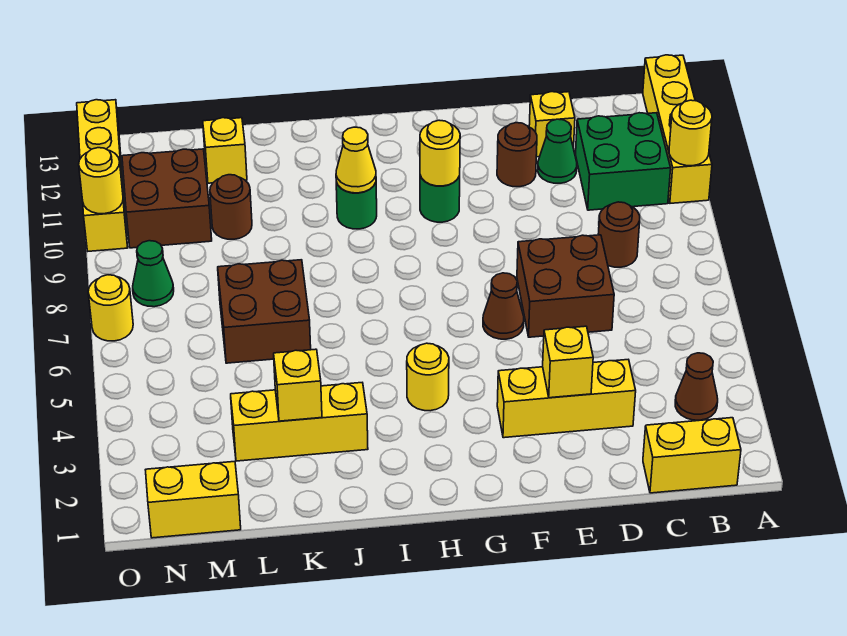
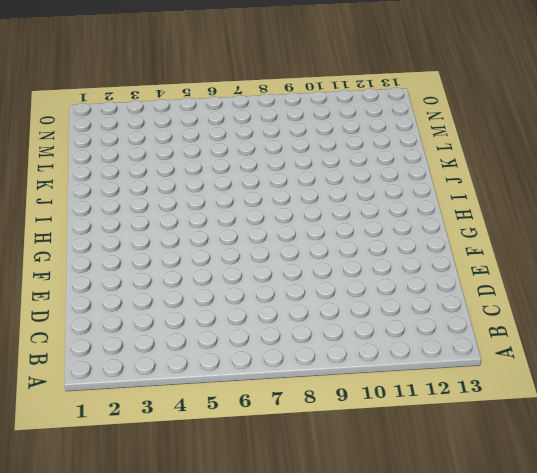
none -> yellow brick A10:A13 level 1
none -> yellow brick B1:C1 level 1
none -> brown cone B3 level 1

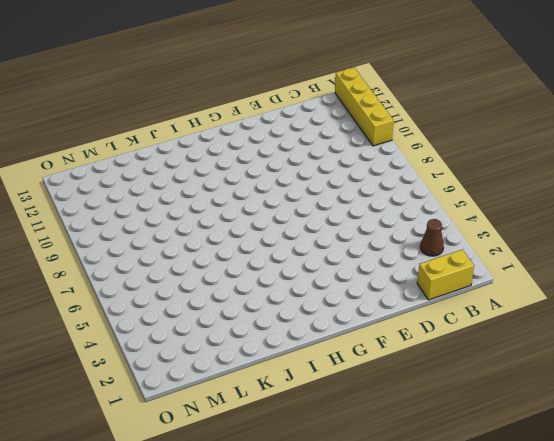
none -> green brick B10:C11 level 1
none -> brown round brick C8 level 1
none -> yellow brick D3:F3 level 1

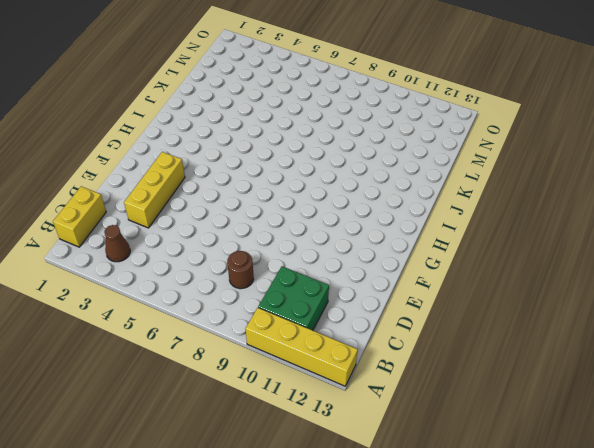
none -> brown brick D6:E7 level 1
none -> green cone D11 level 1
none -> yellow brick D12 level 1

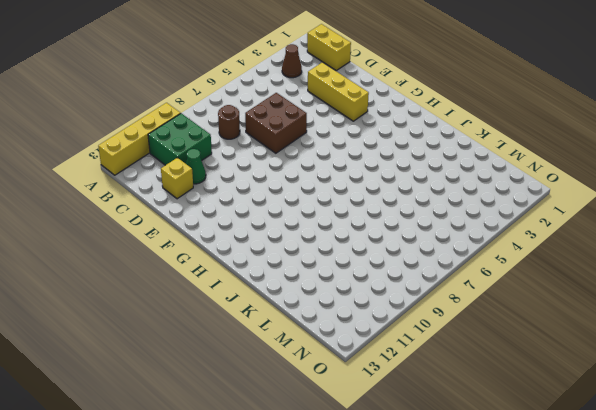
none -> brown round brick E11 level 1
none -> brown cone F6 level 1
none -> green round brick G10 level 1

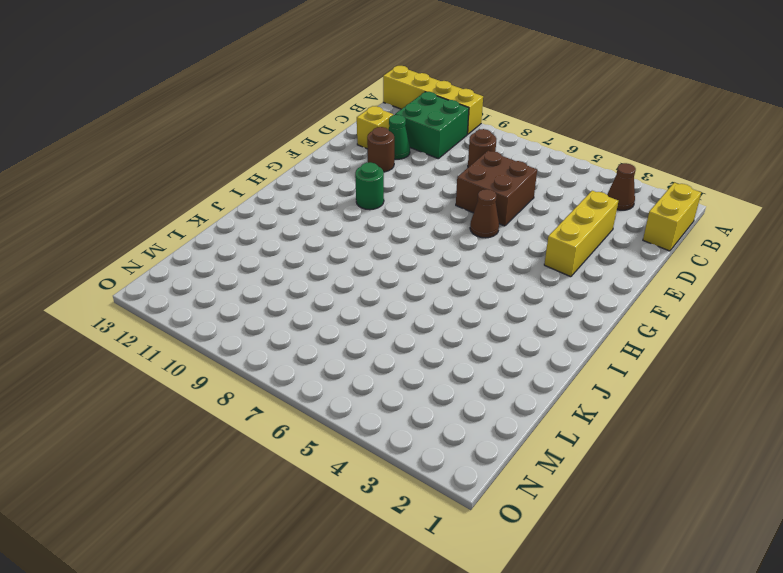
none -> yellow round brick H4 level 1
none -> green round brick I10 level 1
none -> yellow brick J3:L3 level 1

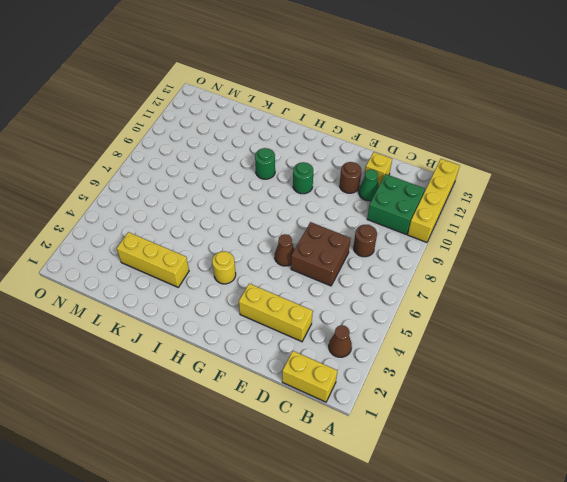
none -> brown brick K6:L7 level 1
none -> brown round brick L10 level 1
none -> yellow brick L12 level 1

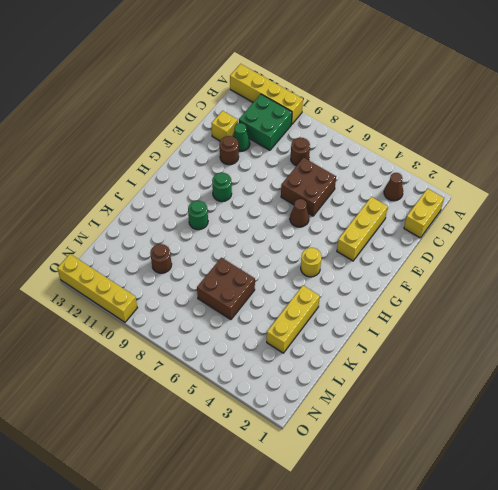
none -> yellow brick L12 level 1
none -> yellow brick M1:N1 level 1
none -> brown brick M10:N11 level 1

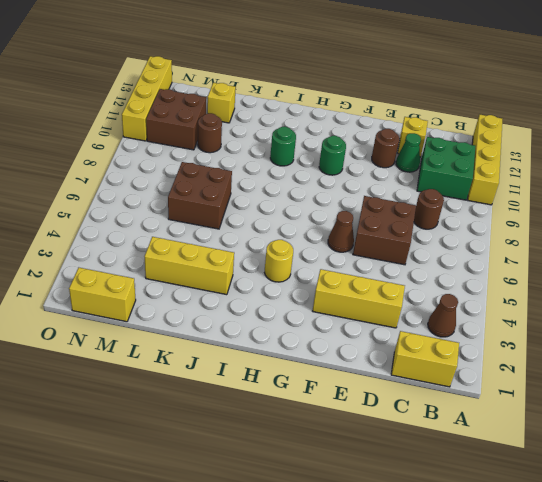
none -> green cone N8 level 1
none -> yellow round brick O7 level 1
none -> yellow round brick A10 level 2

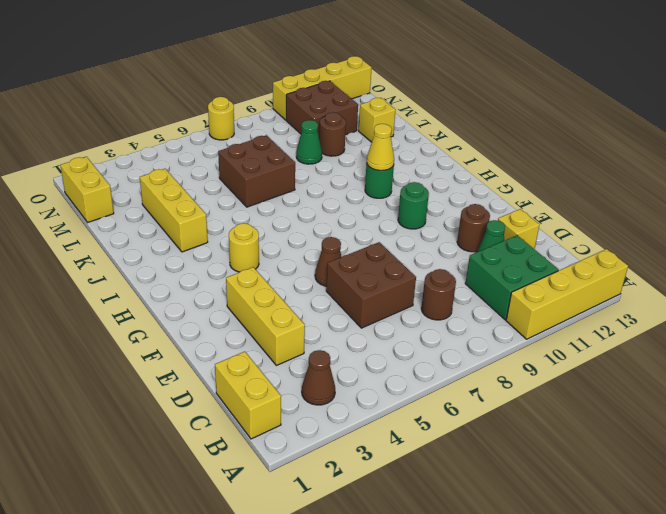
green cone L9 level 1 -> green cone N8 level 1
none -> yellow round brick A10 level 2
none -> yellow brick E3 level 2
none -> yellow round brick G10 level 2

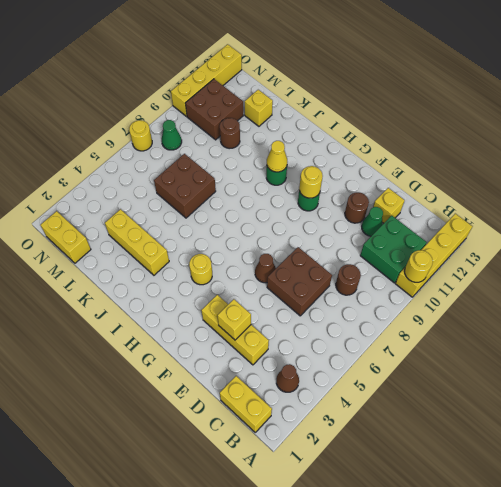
none -> yellow brick K3 level 2
none -> yellow round brick O10 level 2

